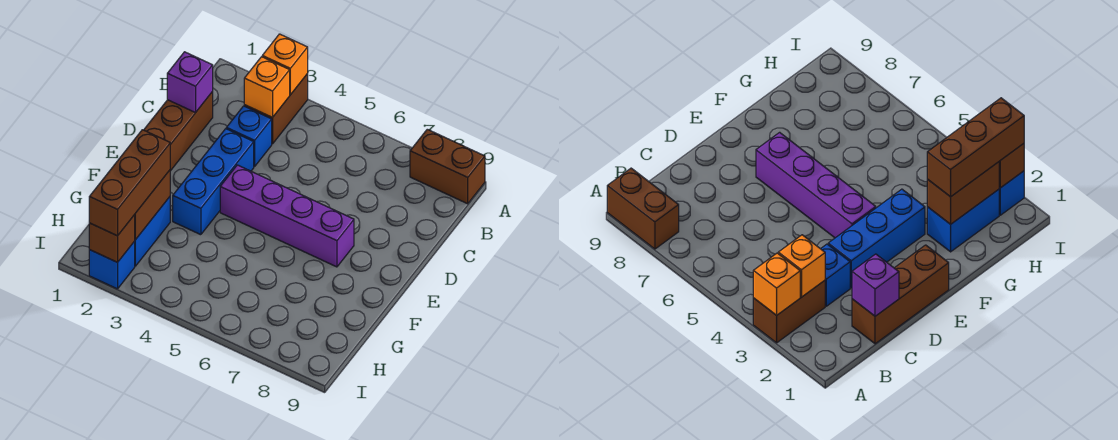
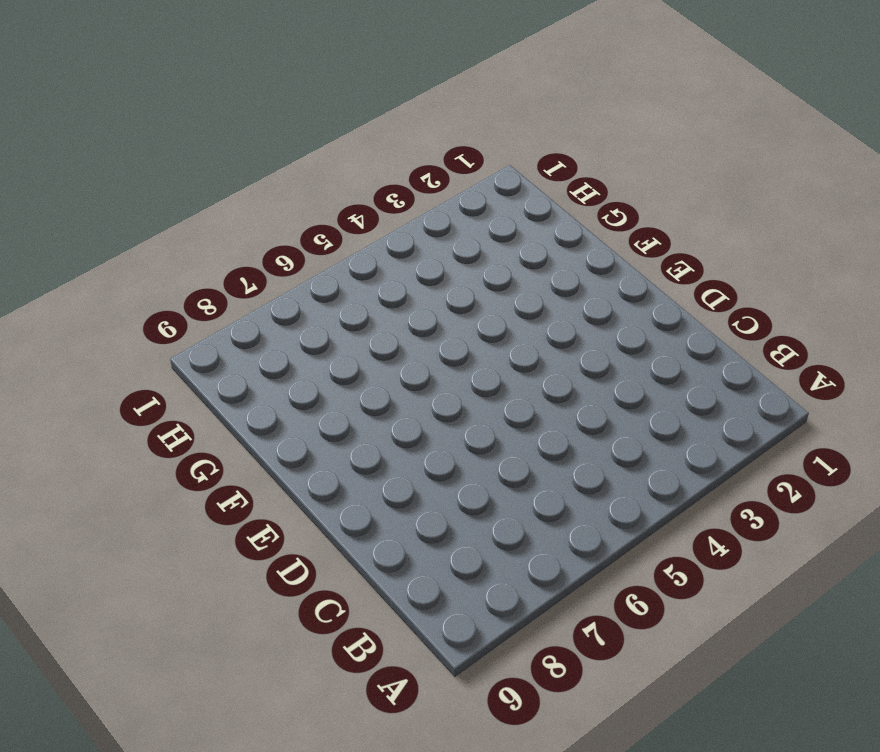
none -> brown brick A3:B3 level 1
none -> brown brick A8:A9 level 1
none -> brown brick C1:E1 level 1

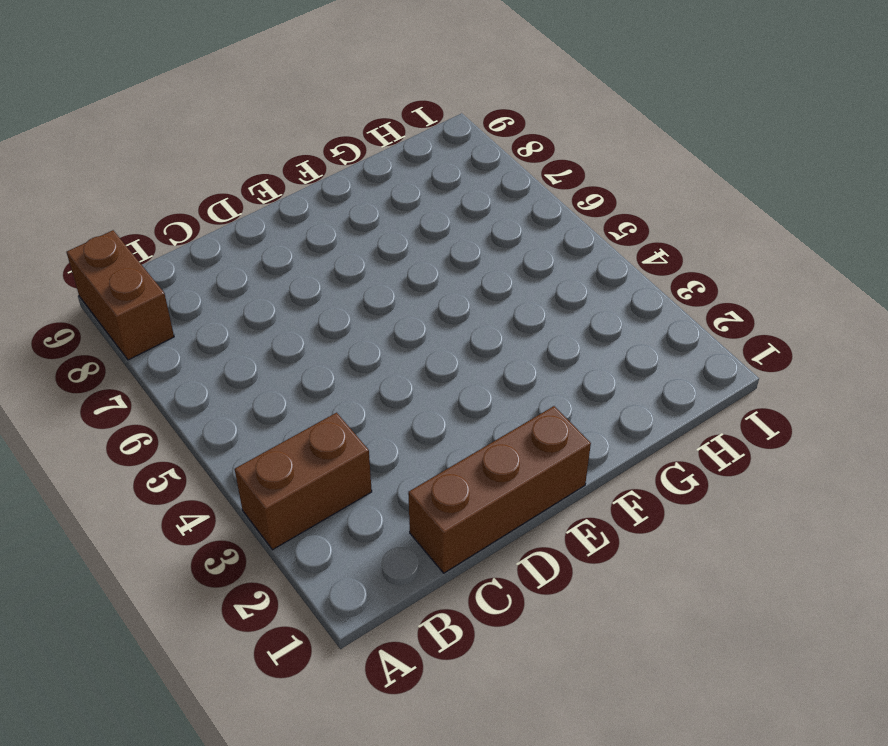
none -> blue brick C3 level 1
none -> blue brick D3:F3 level 1
none -> purple brick E4:E7 level 1

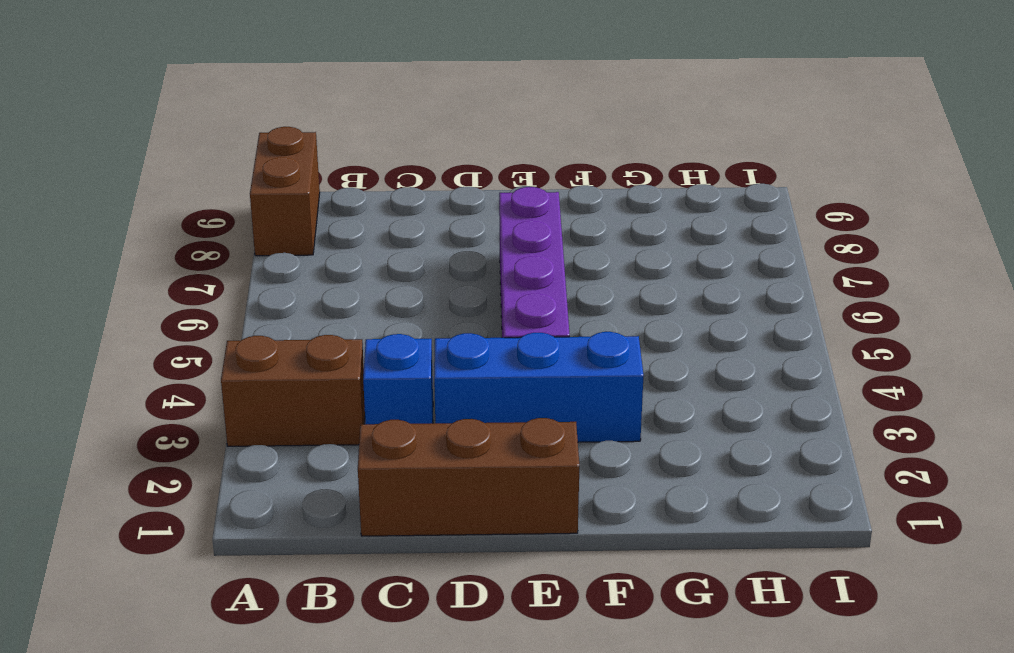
none -> blue brick G2:H2 level 1
none -> blue brick I2 level 1
none -> orange brick A3 level 2

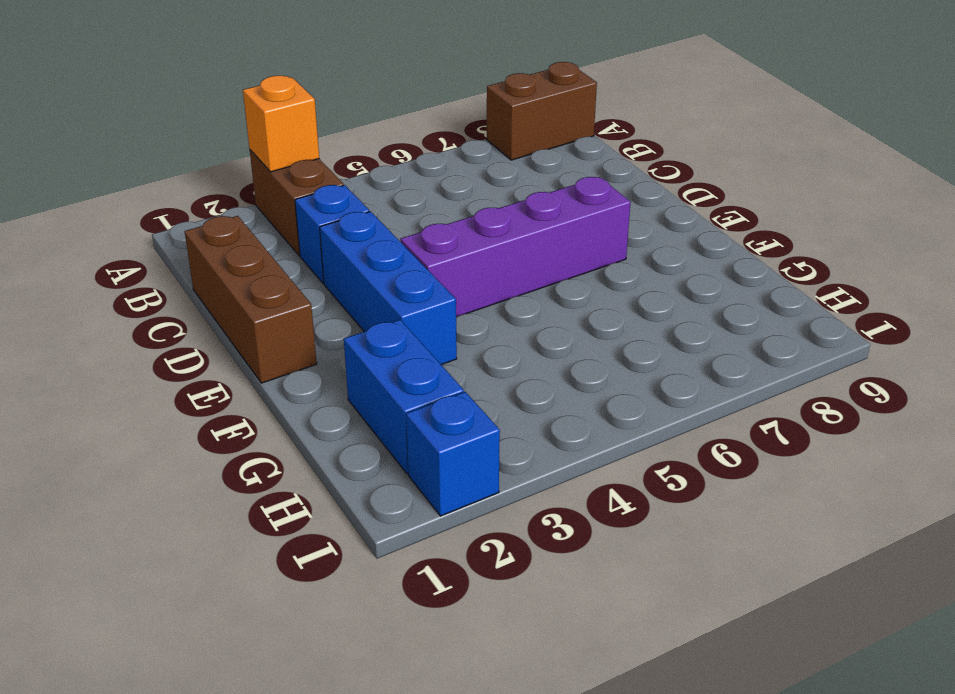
none -> orange brick B3 level 2
none -> purple brick C1 level 2
none -> brown brick G2:H2 level 2

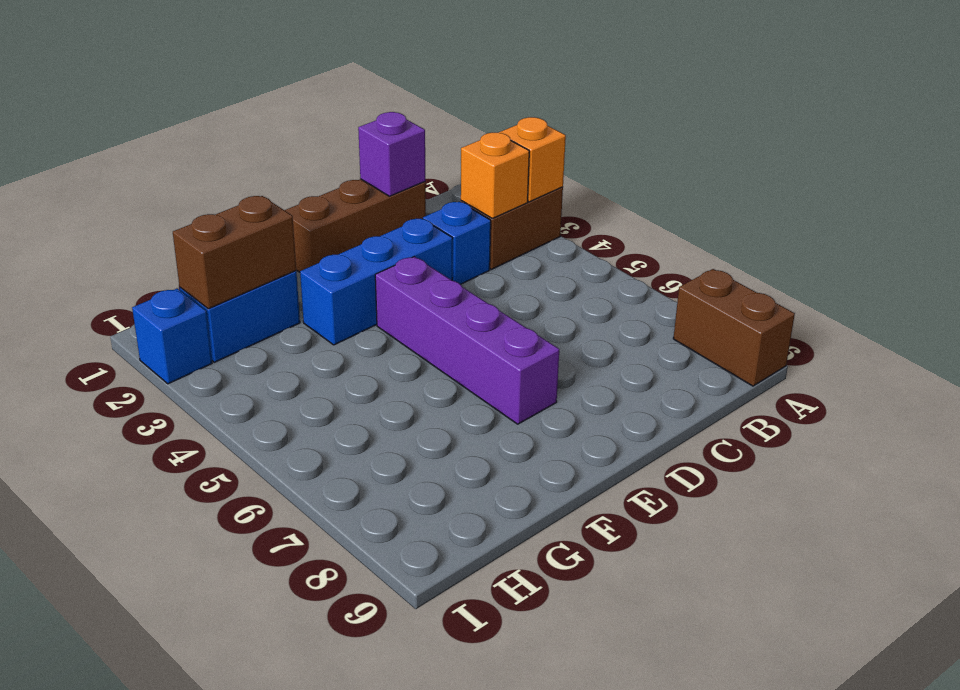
none -> brown brick I2 level 2
none -> brown brick G2:I2 level 3

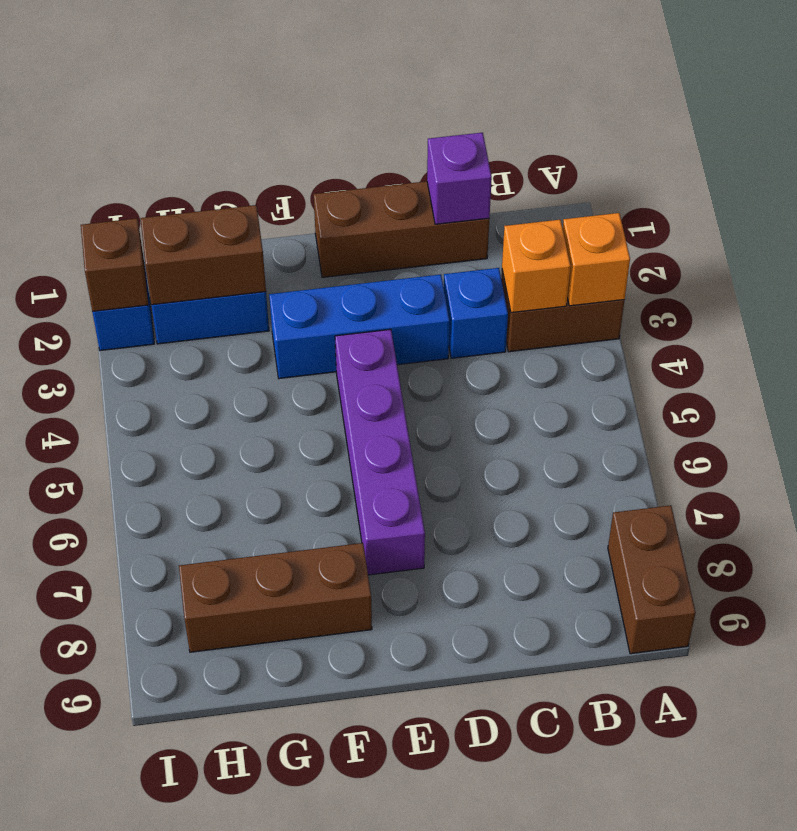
brown brick F8:H8 level 1 -> brown brick G2:I2 level 3

